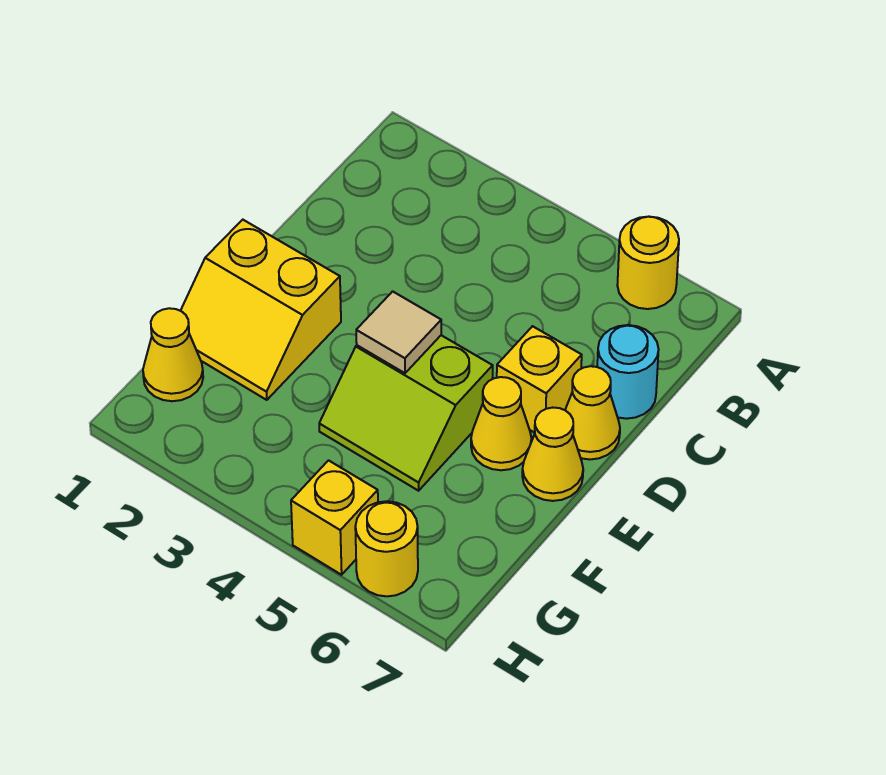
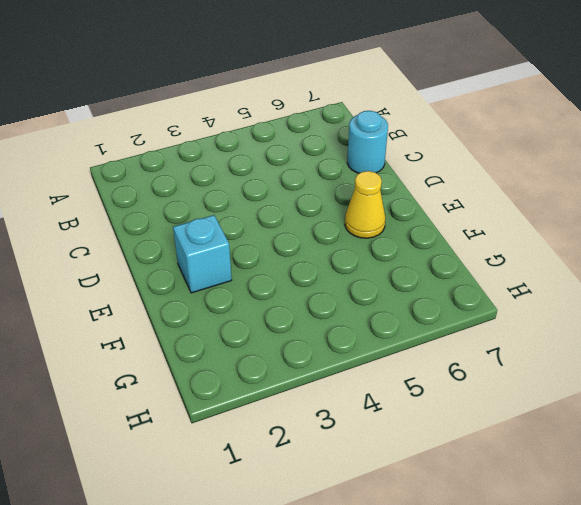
cyan brick E2 level 1 -> yellow slope E1:F2 level 1 top E
none -> yellow round brick A6 level 1
none -> yellow brick D6 level 1
none -> yellow cone D7 level 1

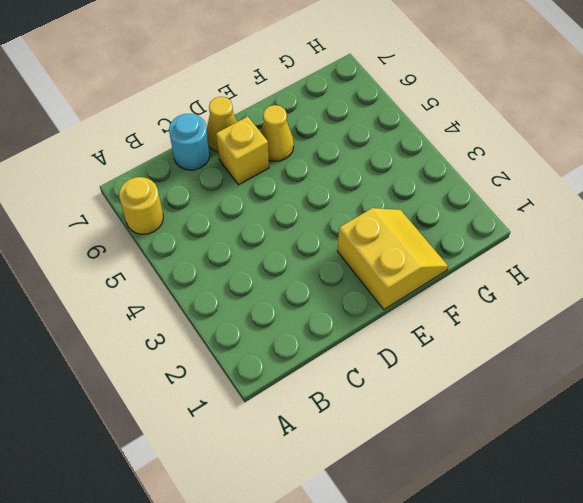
none -> lime slope E4:F5 level 1 top E
none -> yellow cone E7 level 1
none -> yellow cone G1 level 1

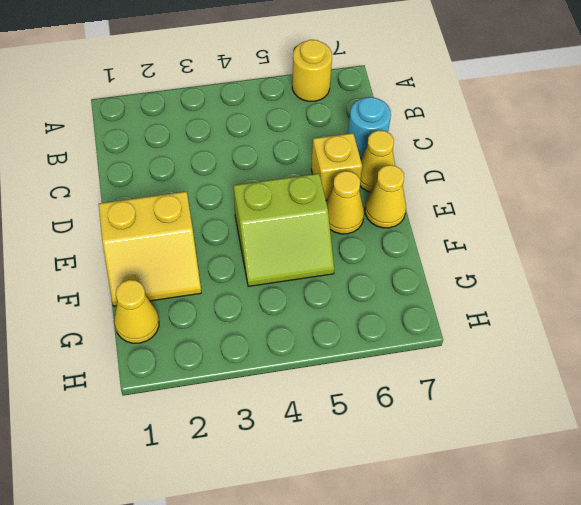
none -> yellow brick H5 level 1
none -> yellow round brick H6 level 1
none -> tan tile E4 level 2

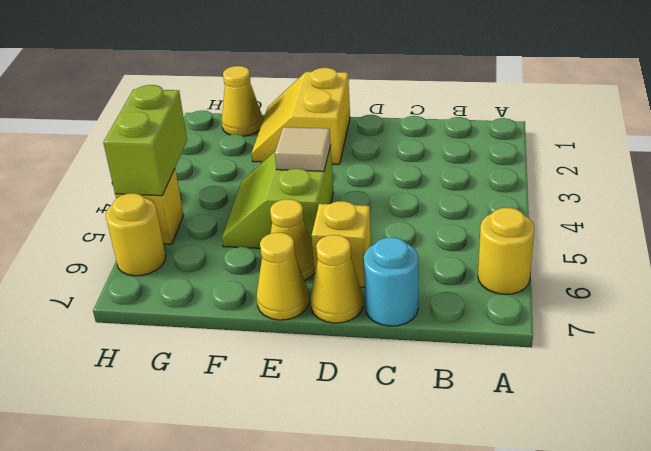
lime brick H4:H5 level 2 -> none

